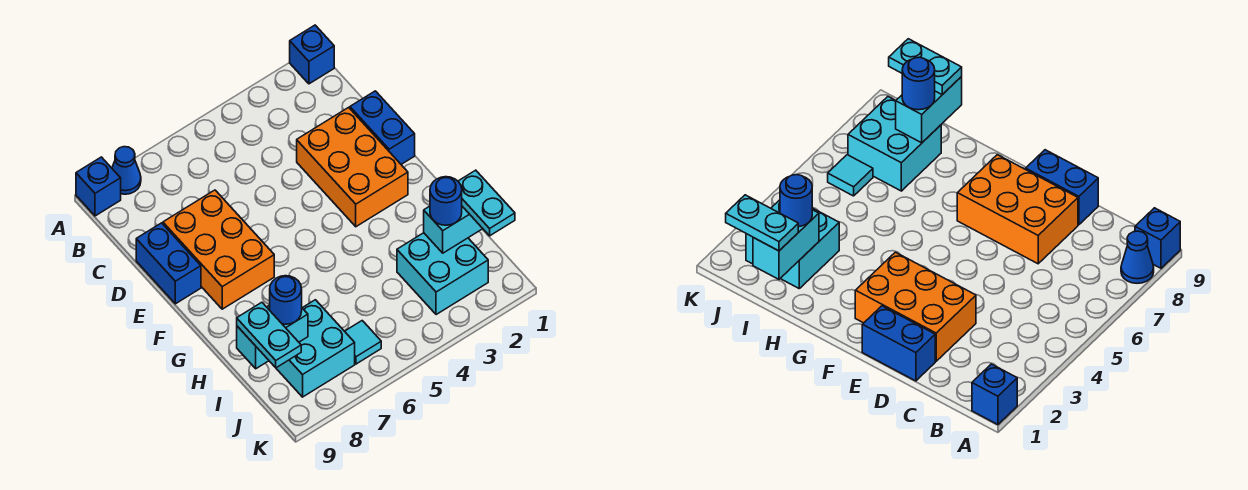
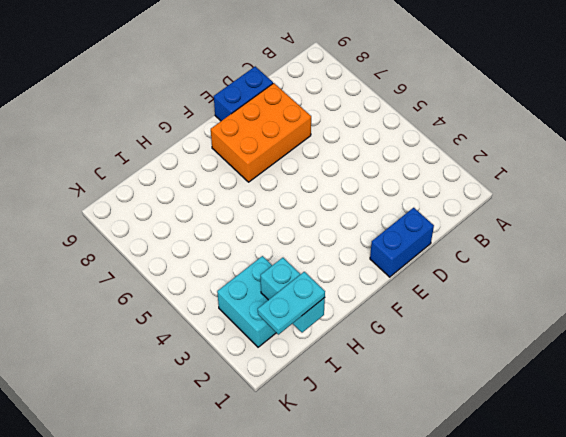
none -> blue brick A1 level 1
none -> blue cone A8 level 1
none -> blue brick A9 level 1

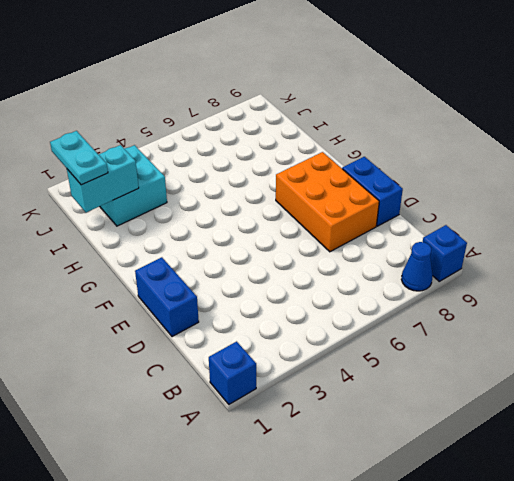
none -> orange brick D2:F3 level 1
none -> cyan brick I7:J8 level 1
none -> cyan tile J6 level 1

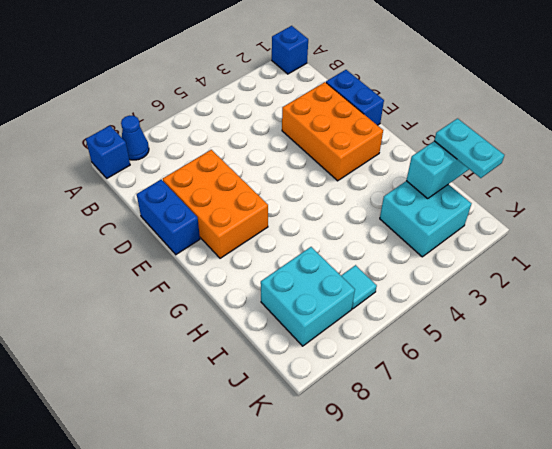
none -> cyan brick I8:I9 level 2
none -> blue round brick I2 level 3
none -> blue round brick I8 level 3

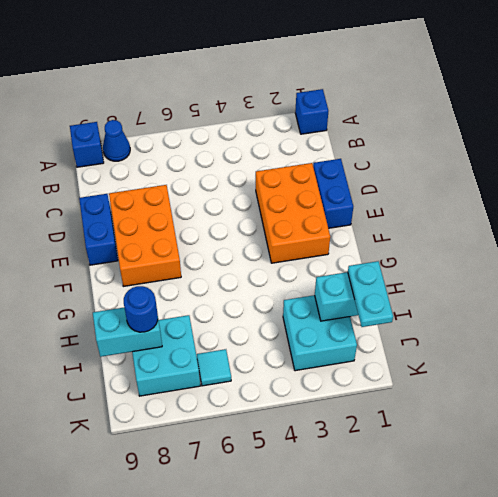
none -> blue round brick I2 level 3
none -> cyan plate I9:J9 level 3

